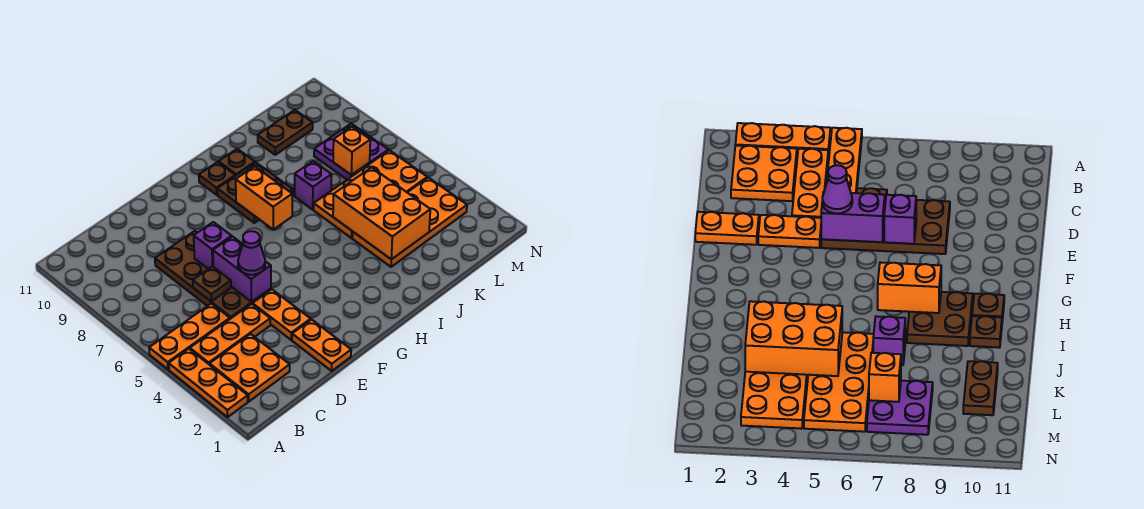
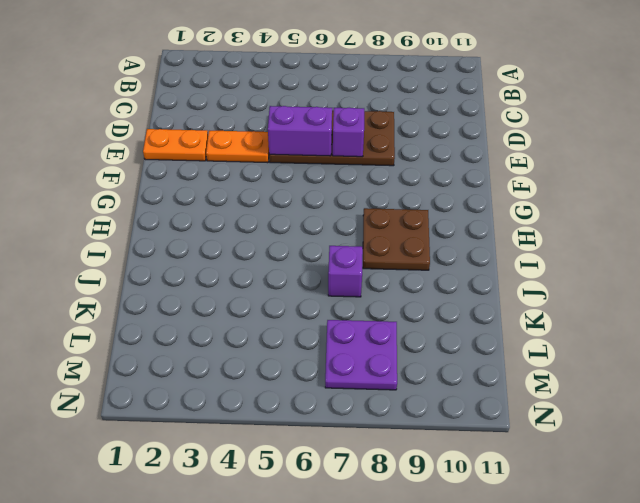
none -> orange plate A2:A4 level 1
none -> orange plate A5:C5 level 1
none -> orange plate B2:C3 level 1

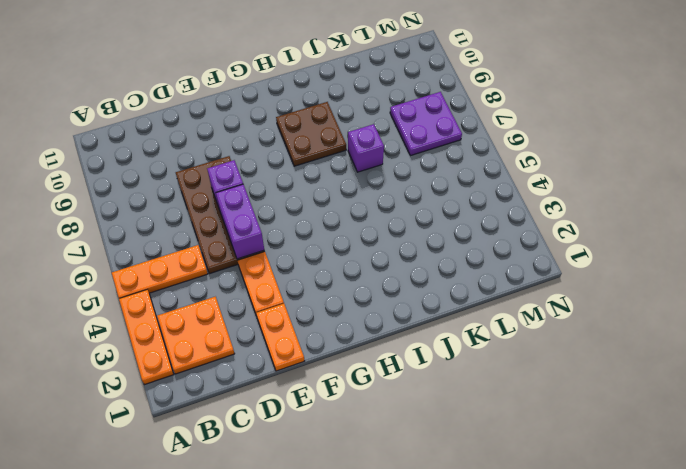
none -> orange plate B4:D4 level 1
none -> brown plate H10 level 1
none -> brown plate I10 level 1

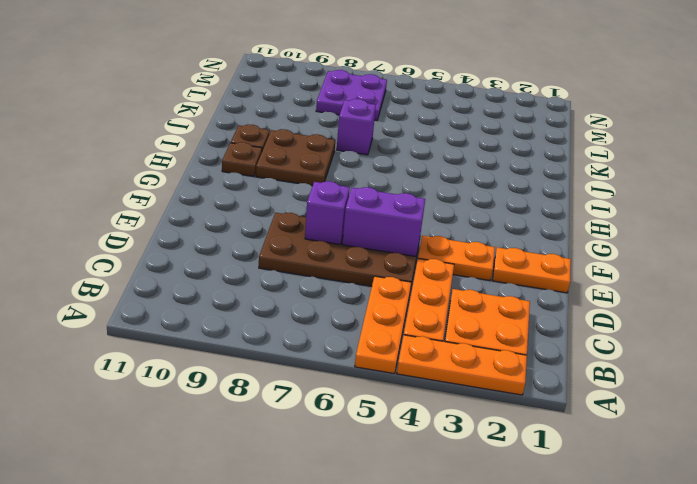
none -> orange plate J3:M4 level 1
none -> orange plate J5:M6 level 1
none -> brown plate K10:L10 level 1

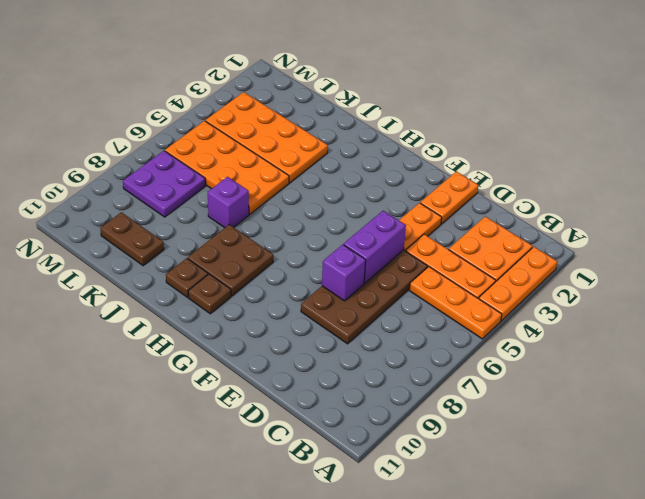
none -> brown plate D6 level 2
none -> orange brick H7:H8 level 2
none -> orange brick J3:K5 level 2

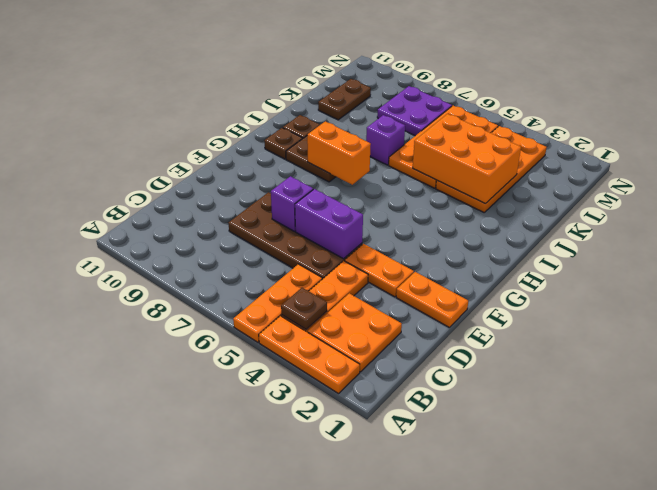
brown plate B4 level 2 -> brown plate D6 level 2
none -> orange brick L7 level 2
none -> purple cone E5 level 3

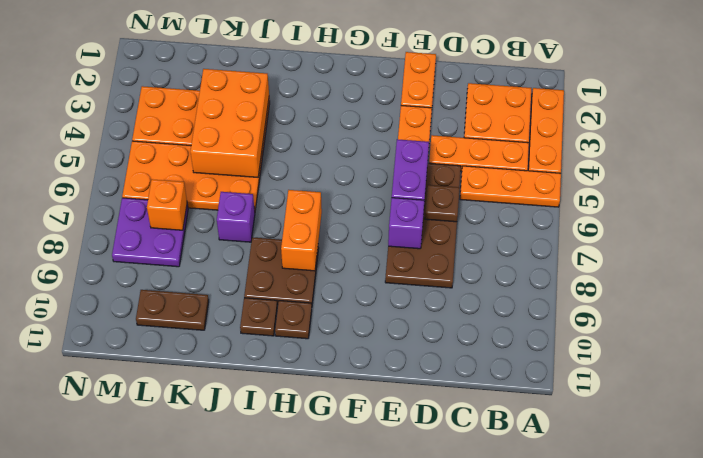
none -> purple cone E5 level 3

